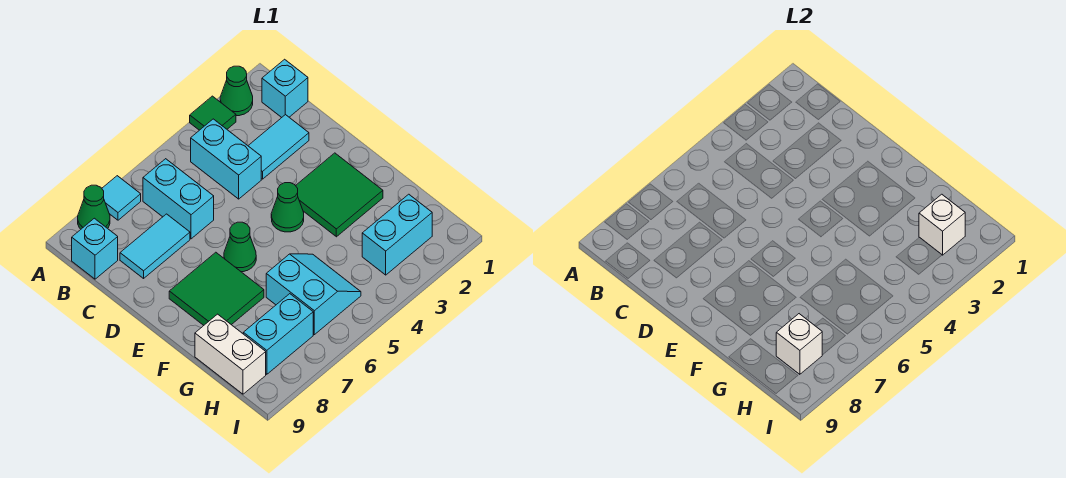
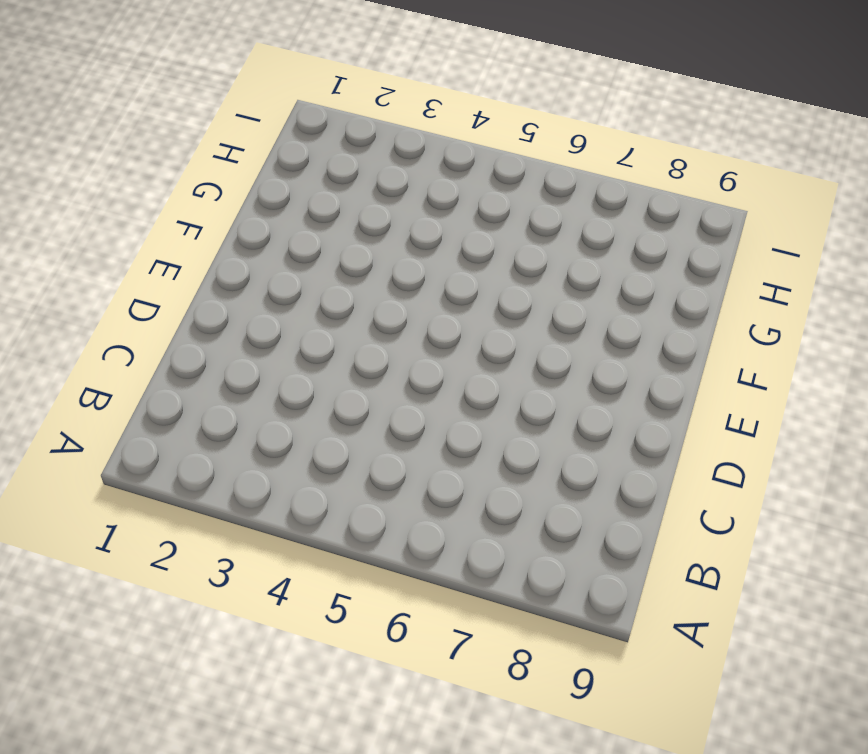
none -> green cone A2 level 1
none -> green tile A3 level 1
none -> cyan tile A7 level 1

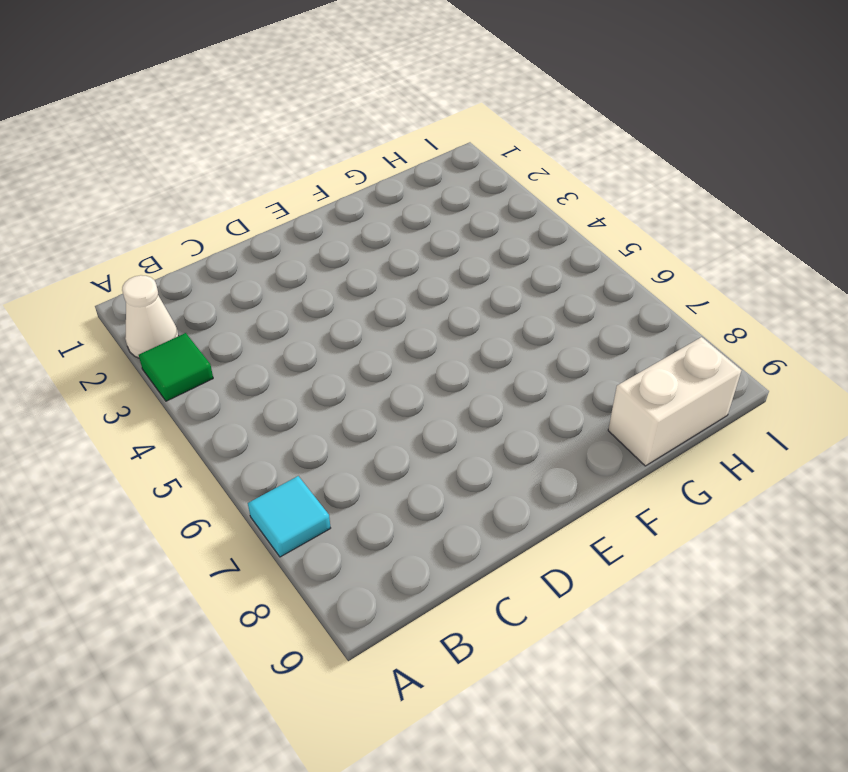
white cone A2 level 1 -> green cone A2 level 1
none -> green cone A8 level 1
none -> cyan brick B1 level 1
none -> cyan brick B4:C4 level 1

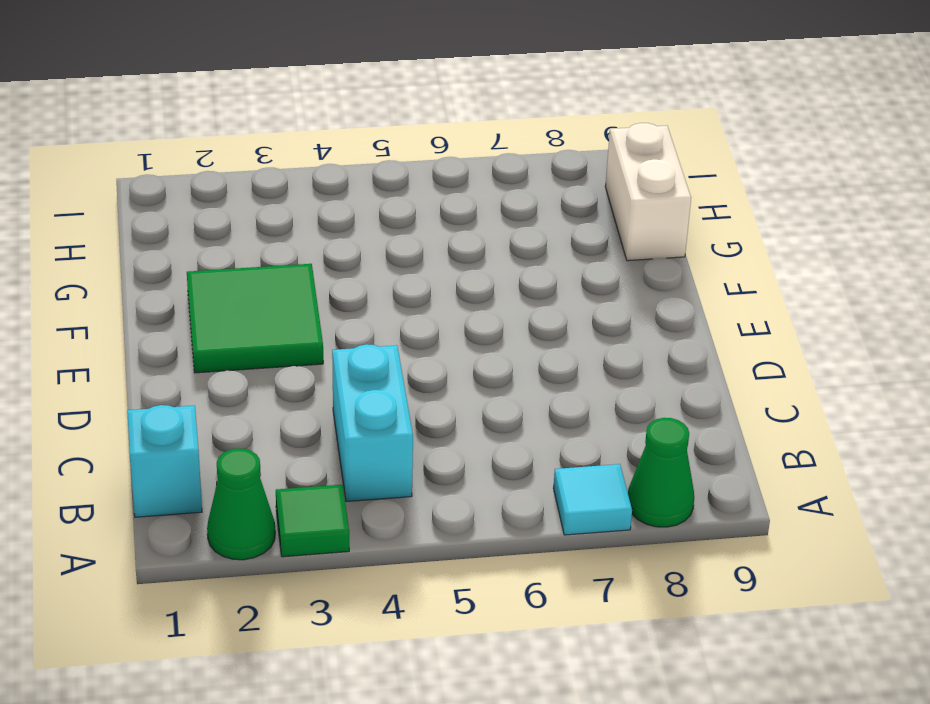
none -> cyan brick B6:C6 level 1
none -> cyan brick B9 level 1
none -> cyan tile C2:C3 level 1

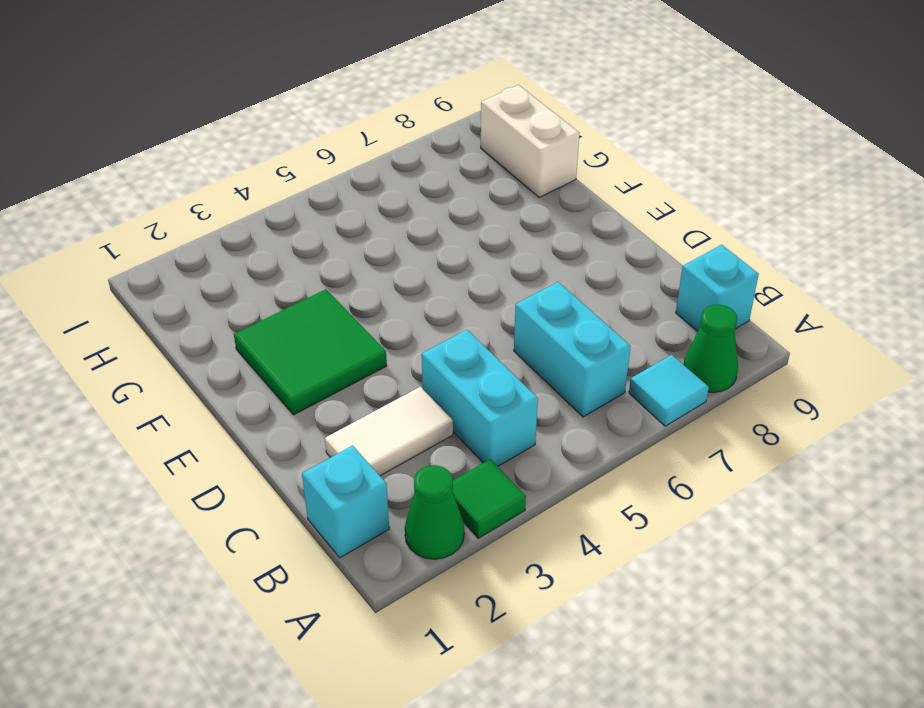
white tile C2:C3 level 1 -> cyan tile C2:C3 level 1
none -> cyan tile C7:C8 level 1
none -> green cone E4 level 1
none -> green cone E6 level 1

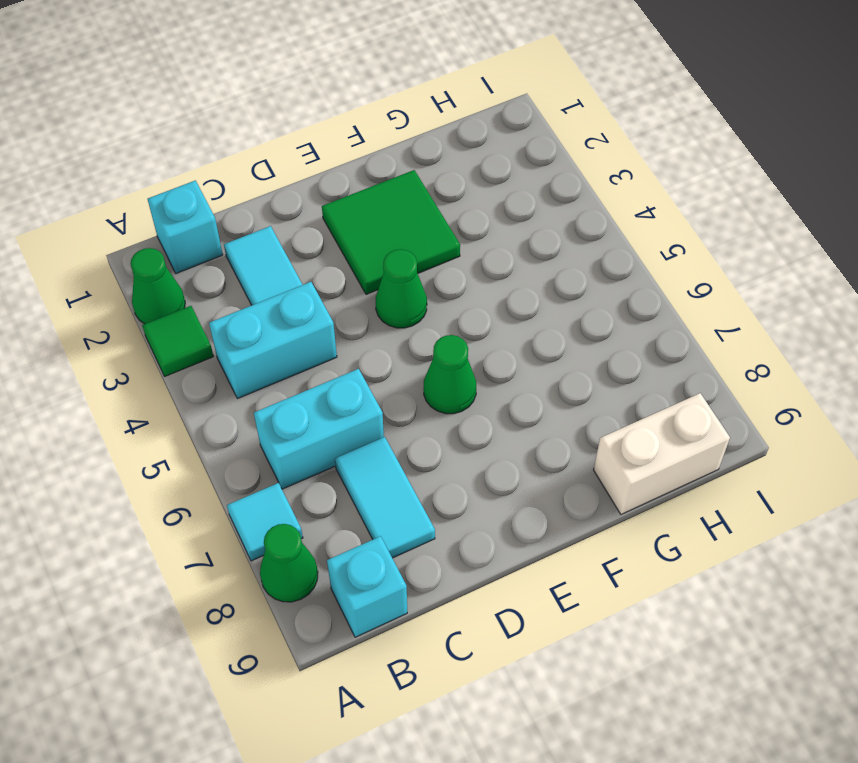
none -> green tile E7:F8 level 1
none -> cyan slope G5:H6 level 1 top 6
none -> cyan brick H2:H3 level 1

